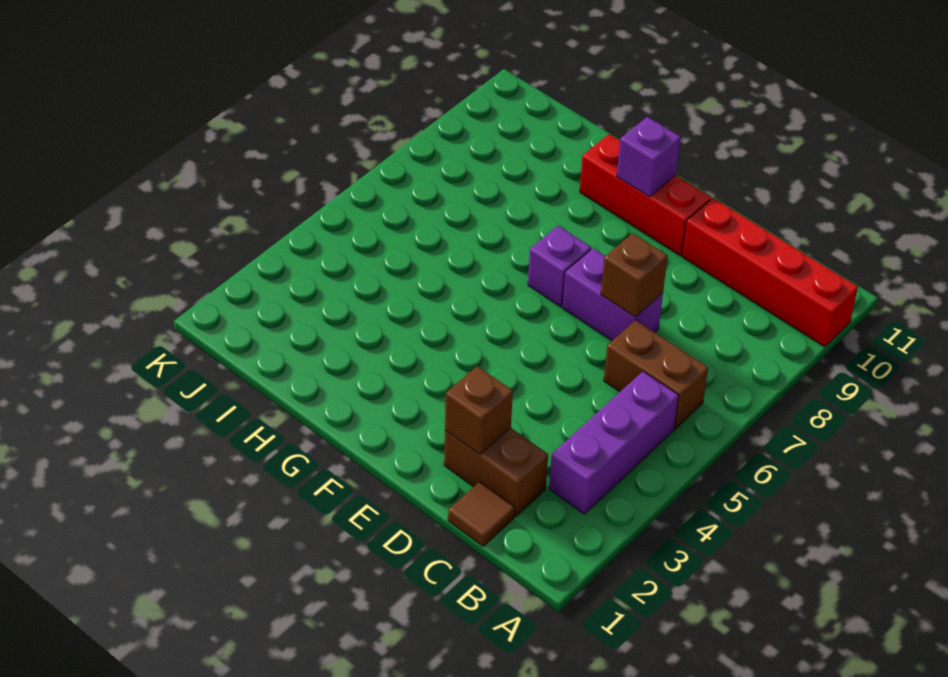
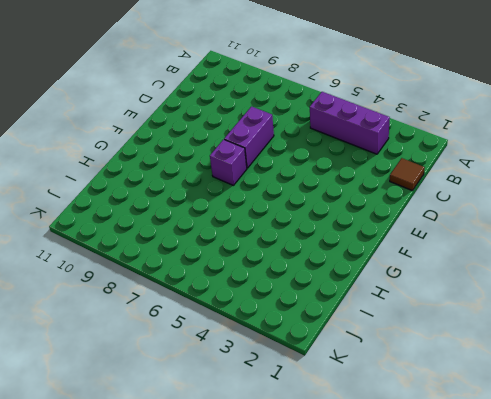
none -> red brick A10:D10 level 1
none -> brown brick B6:C6 level 1

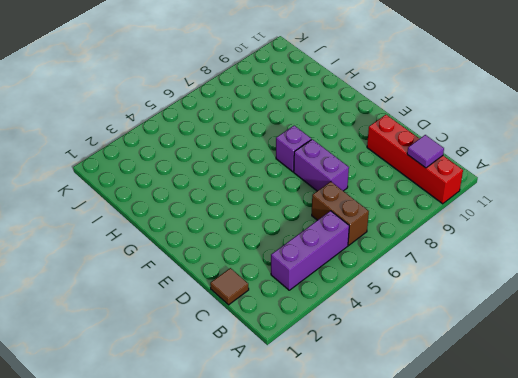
purple tile B10 level 2 -> none
none -> brown brick C2:D2 level 1
none -> red brick E10:G10 level 1

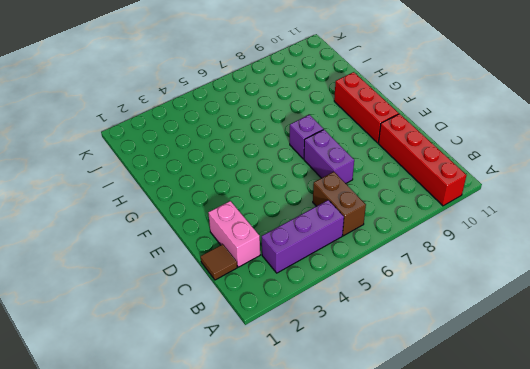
pink brick C2:D2 level 1 -> brown brick C2:D2 level 1
none -> brown brick D2 level 2
none -> brown brick D7 level 2

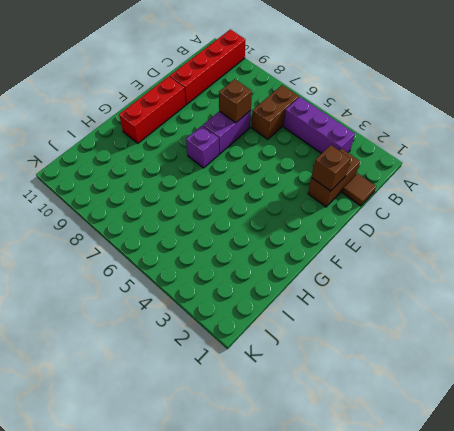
none -> purple brick F10 level 2

